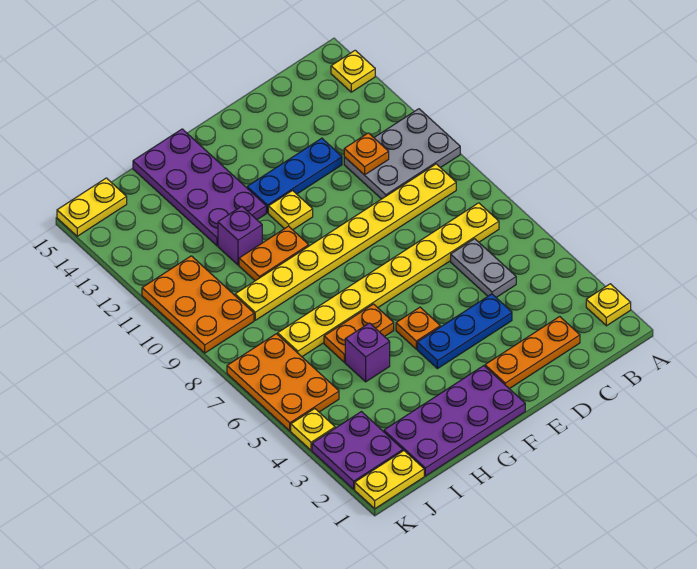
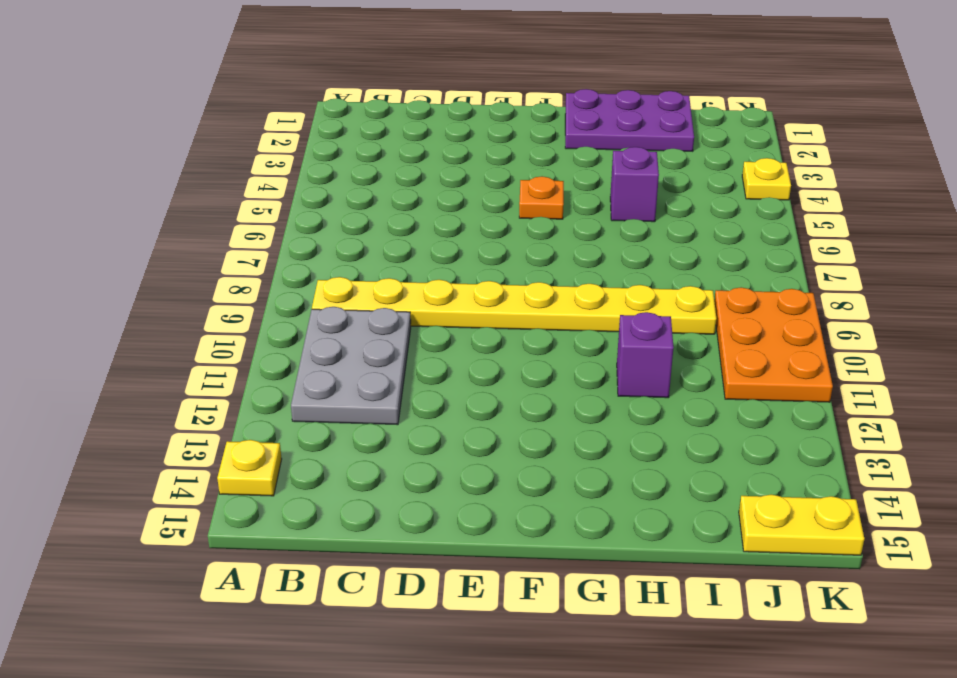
grey plate B10:C12 level 1 -> grey plate A10:C11 level 1
purple plate G1:I2 level 1 -> purple plate F1:I2 level 1
none -> yellow plate A2 level 1
none -> yellow plate B7:I7 level 1
none -> orange plate C2:E2 level 1

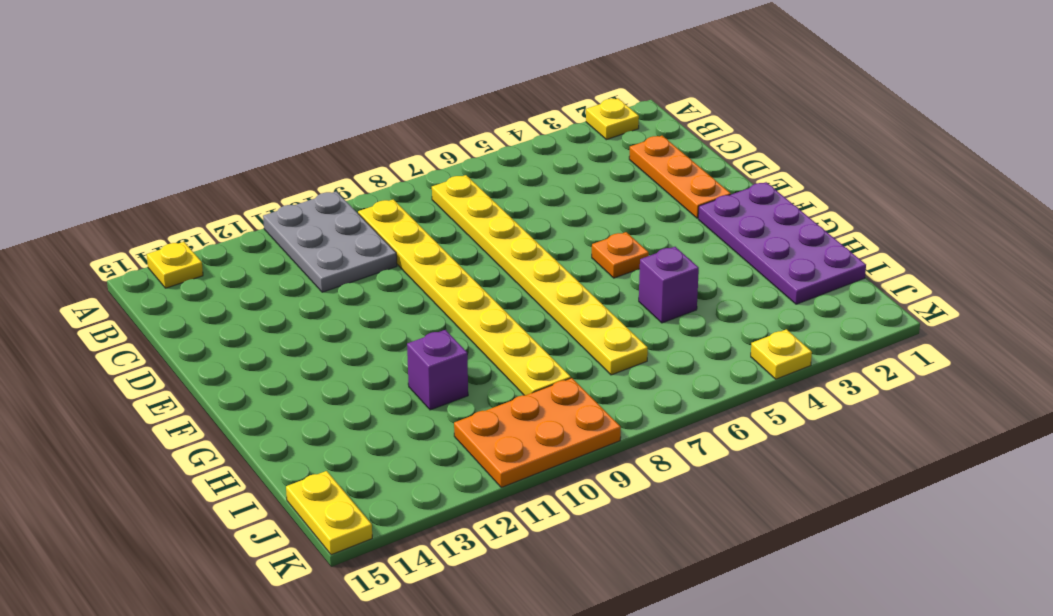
none -> grey plate C5:C6 level 1
none -> blue plate D4:F4 level 1
none -> blue plate D12:F12 level 1

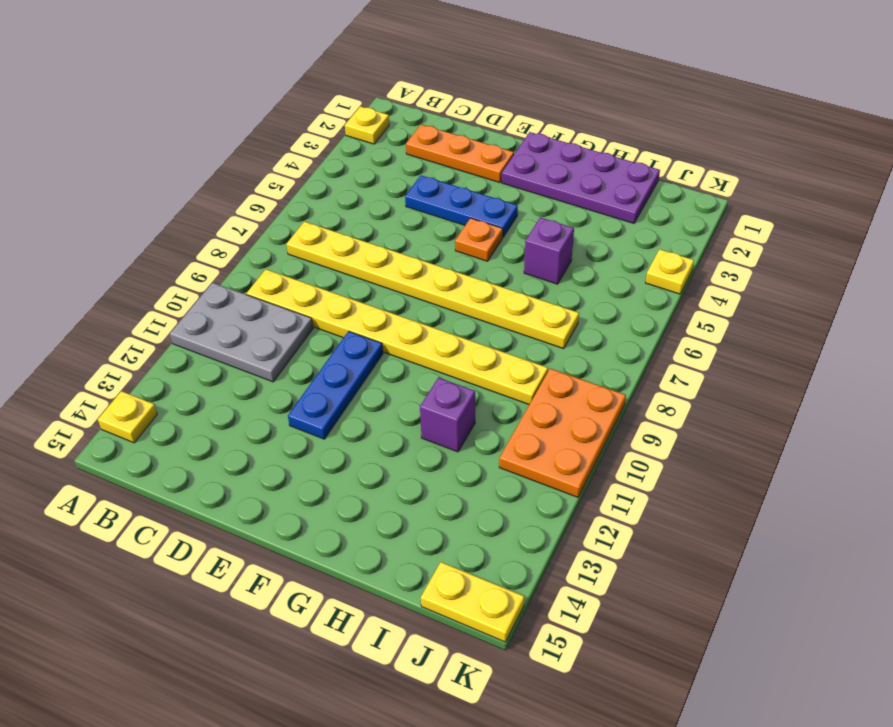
blue plate E10:E12 level 1 -> blue plate D12:F12 level 1
none -> grey plate C5:C6 level 1
none -> yellow plate F11 level 1
none -> orange plate G6:H6 level 1

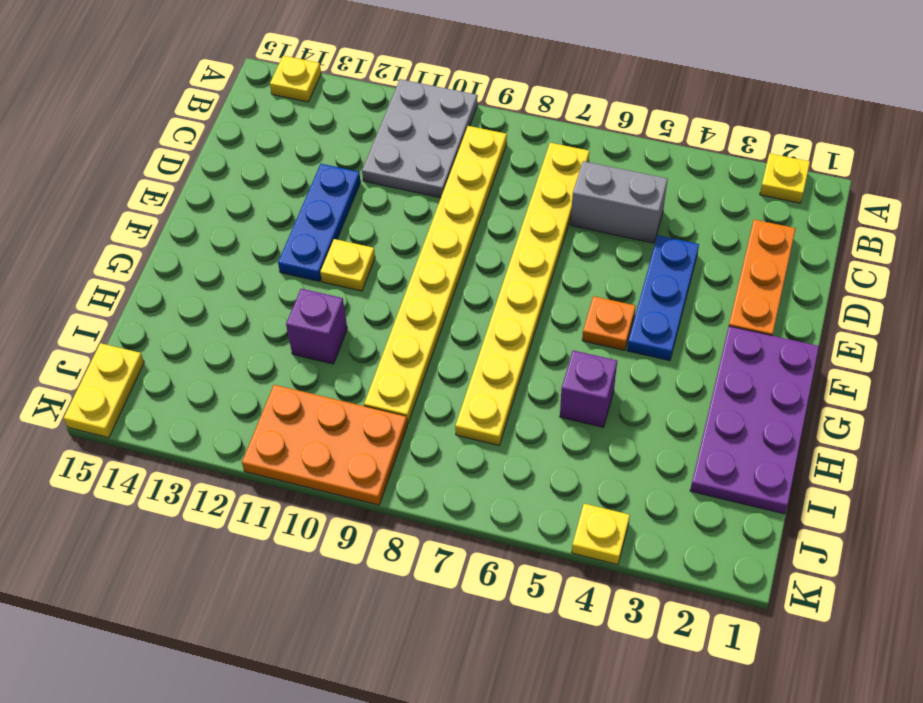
grey brick C5:C6 level 1 -> grey plate C5:C6 level 1
none -> orange plate G6:H6 level 1
none -> orange plate G10:H10 level 1
none -> purple plate G12:H15 level 1

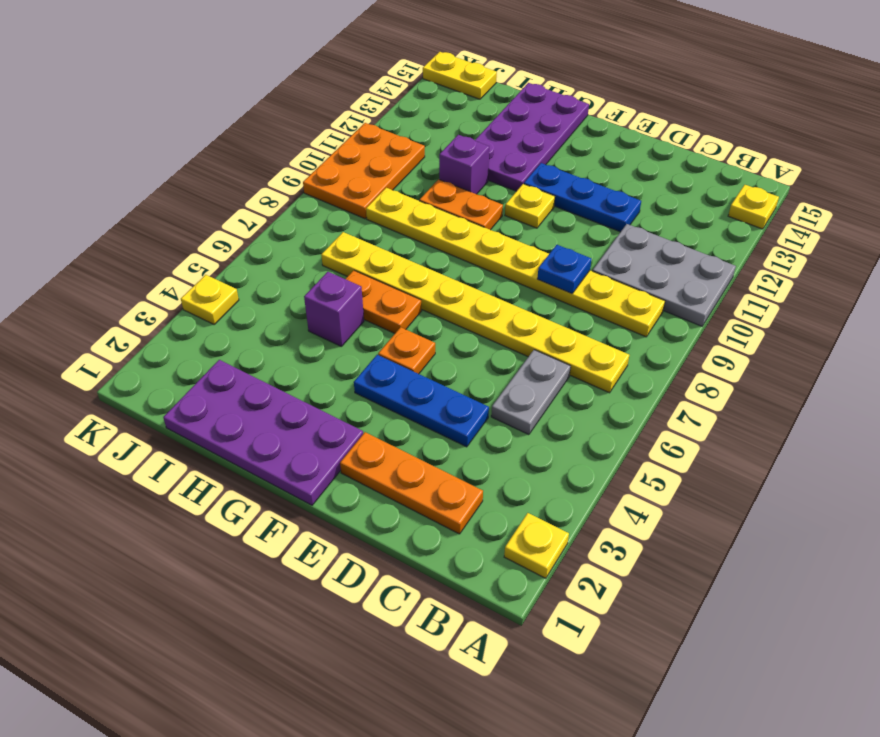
blue plate D9 level 2 -> none
none -> yellow plate J1:K1 level 1
none -> purple plate J2:K3 level 1
none -> orange plate J5:K7 level 1

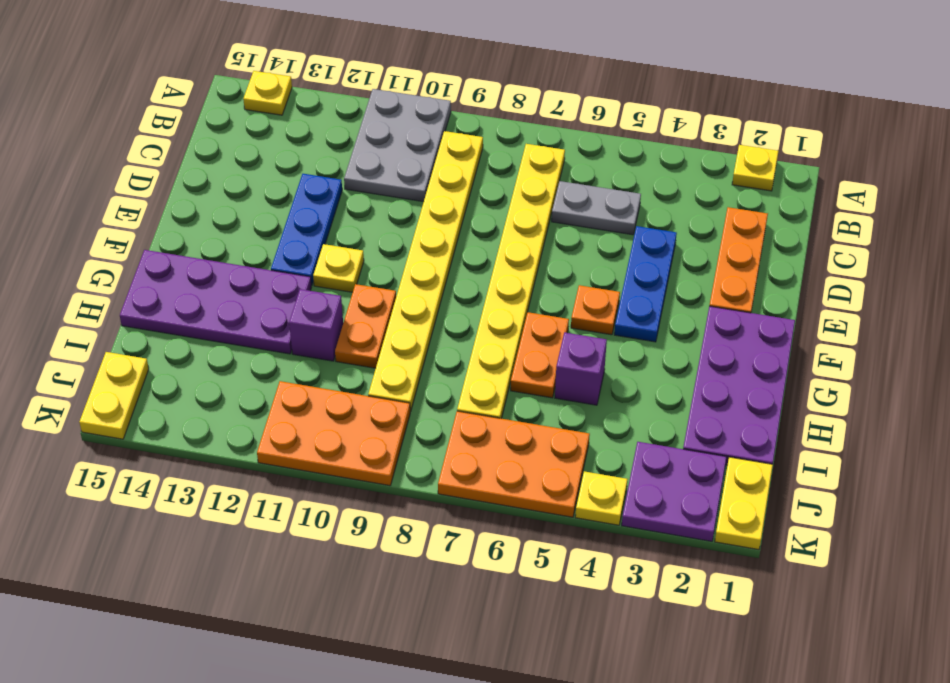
none -> orange plate C11 level 2

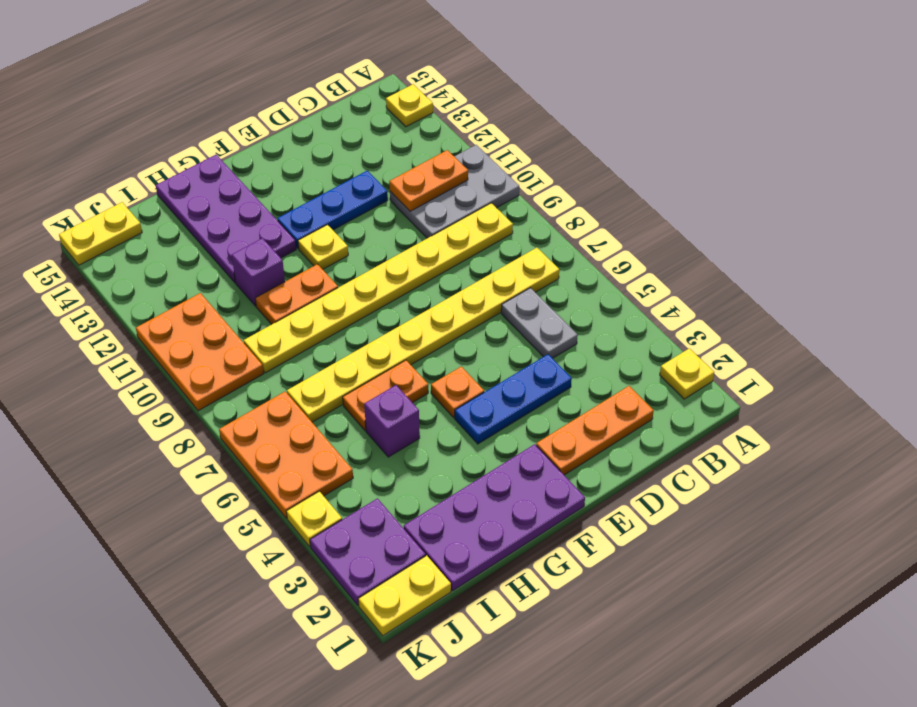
orange plate B11:C11 level 2 -> orange plate C11 level 2

